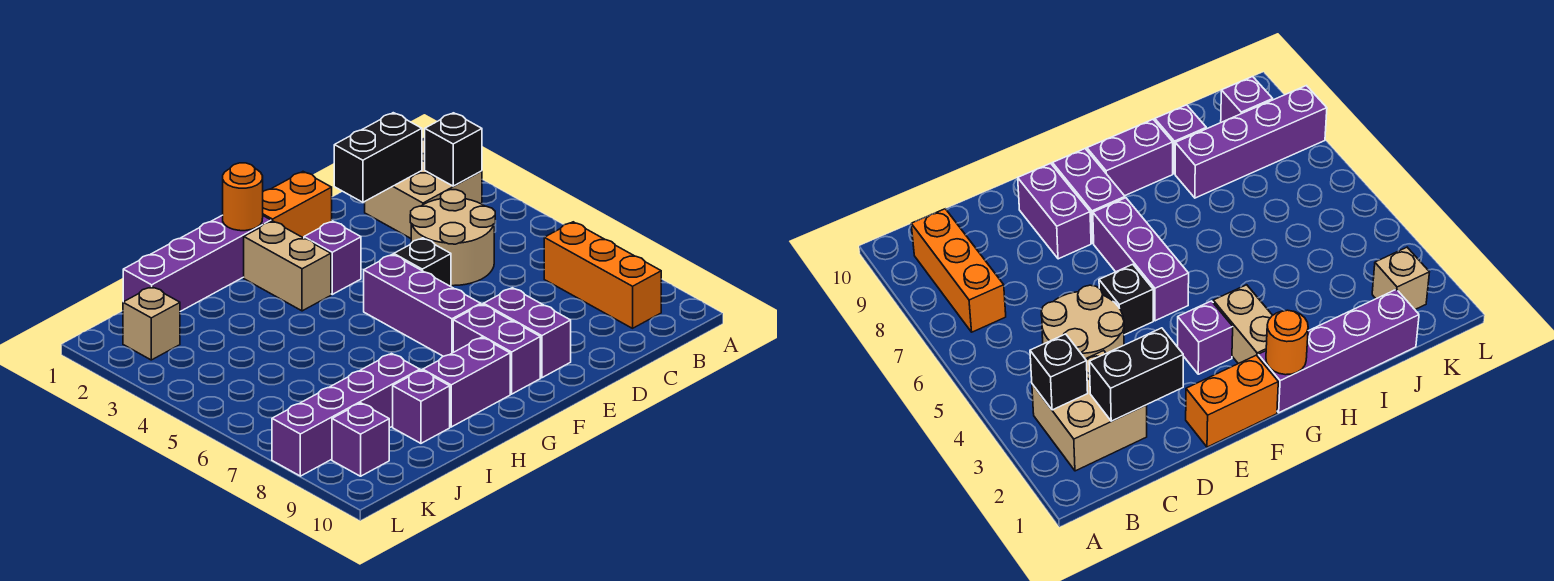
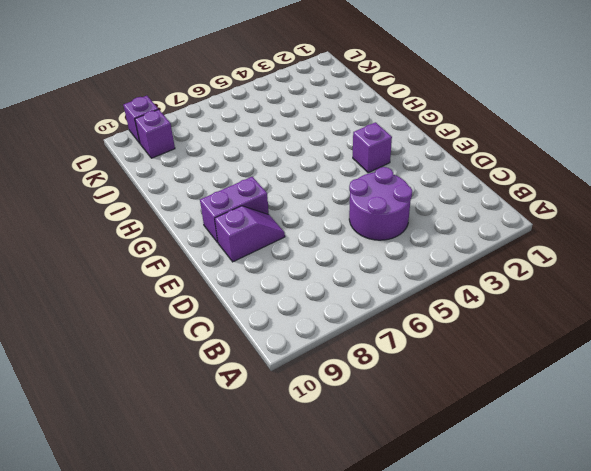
purple round brick C4:D5 level 1 -> tan round brick C4:D5 level 1
purple slope E8:E9 level 1 top 9 -> purple brick E8:E9 level 1
purple brick L9 level 1 -> purple brick I9 level 1
none -> tan brick B2:C3 level 1
none -> orange brick B7:B9 level 1
none -> orange brick E1:F1 level 1

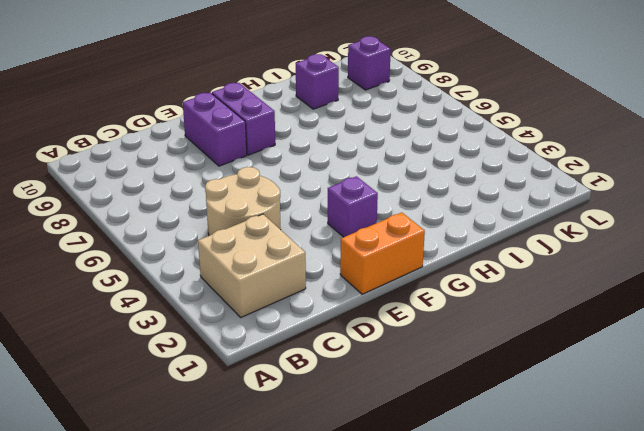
none -> orange brick B7:B9 level 1
none -> black brick E5 level 1
none -> purple brick F5:F7 level 1

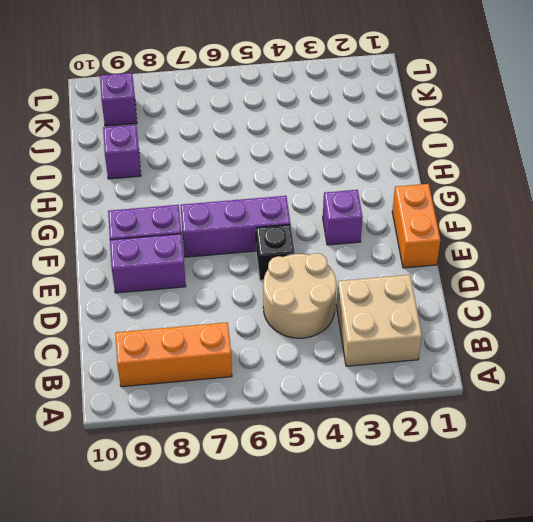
none -> purple brick G1:J1 level 1
none -> tan brick G2:G3 level 1
none -> purple brick G9:H9 level 1

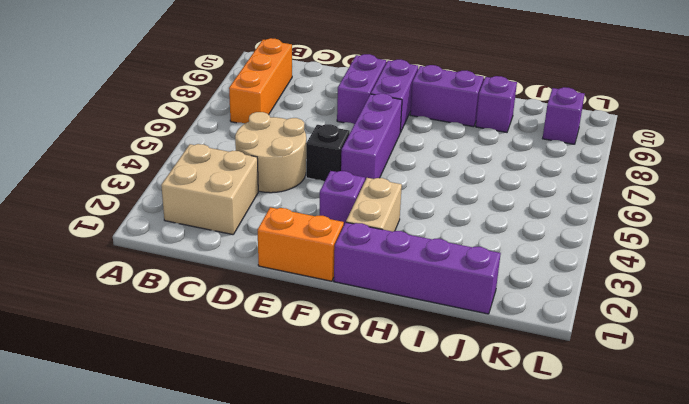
none -> purple brick I8:L8 level 1
none -> tan brick K2 level 1
none -> black brick B3 level 2

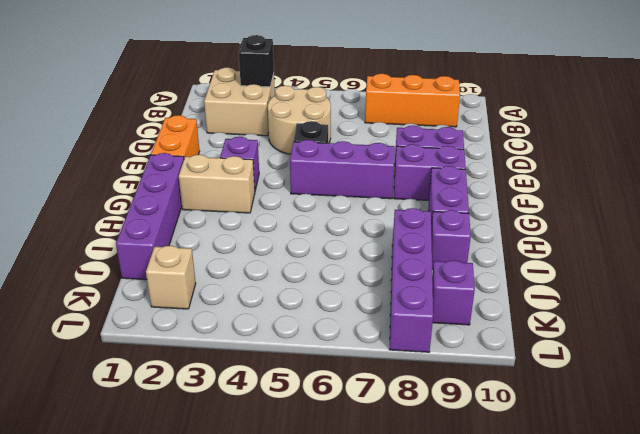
none -> black brick C2:D2 level 2
none -> orange round brick G1 level 2

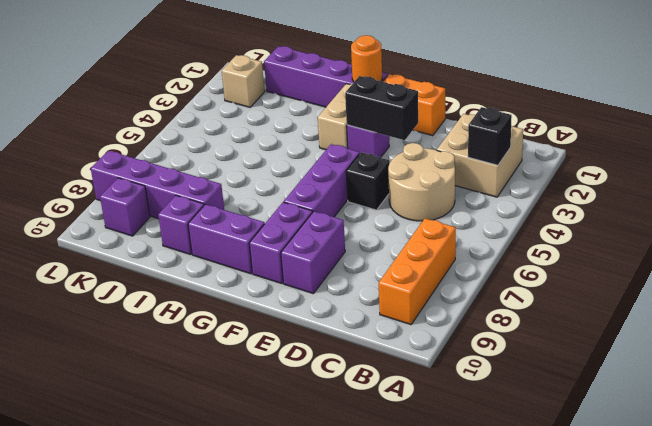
black brick E3:F3 level 2 -> black brick C2:D2 level 2

